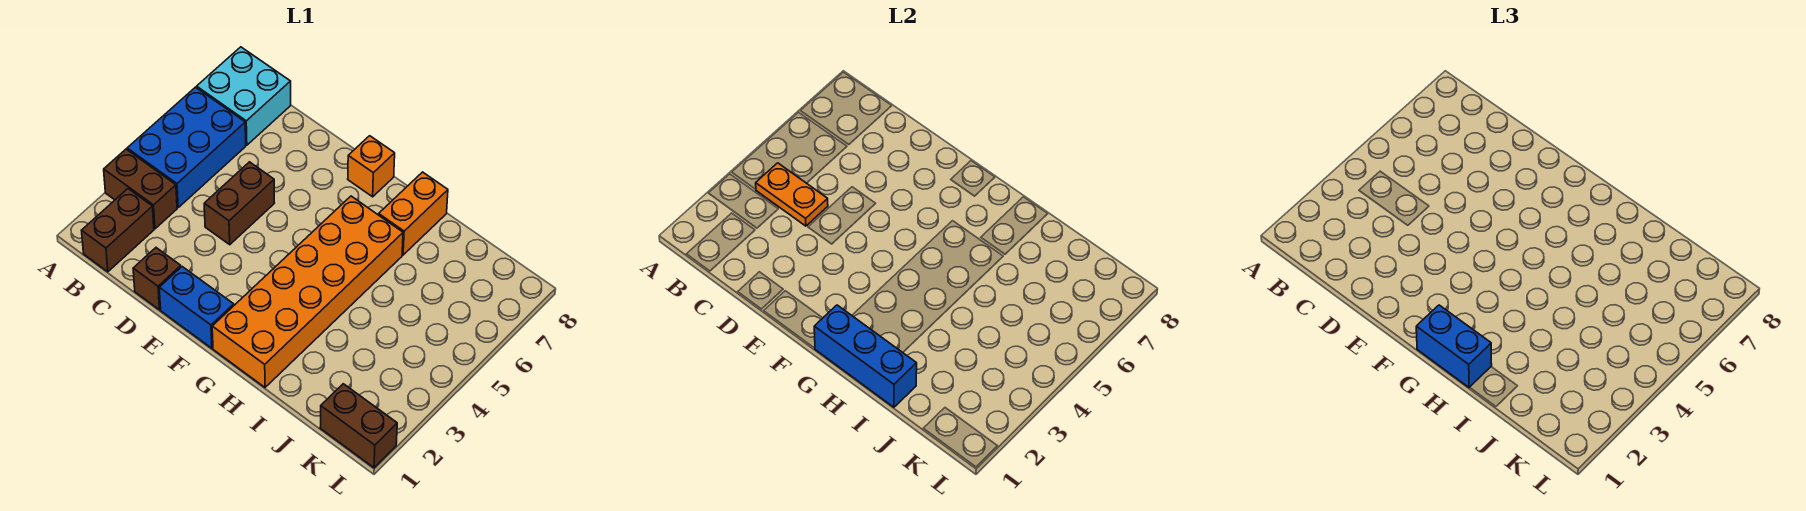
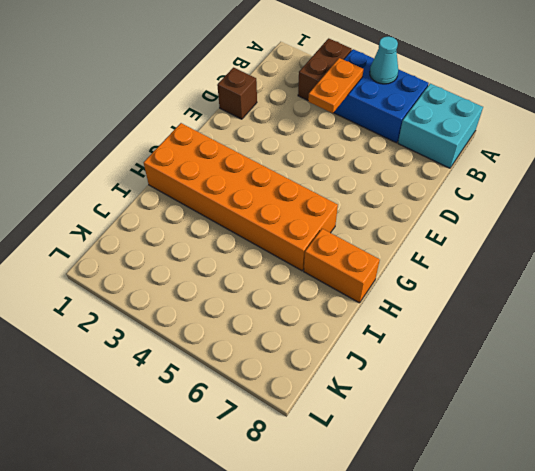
cyan cone A5 level 2 -> none
none -> brown brick B1:B2 level 1
none -> brown brick D4:D5 level 1
none -> blue brick E1:F1 level 1

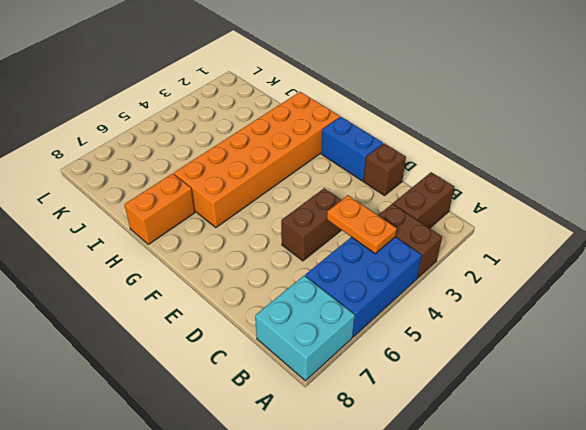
none -> orange brick F8 level 1
none -> brown brick K1:L1 level 1
none -> blue brick G1:I1 level 2

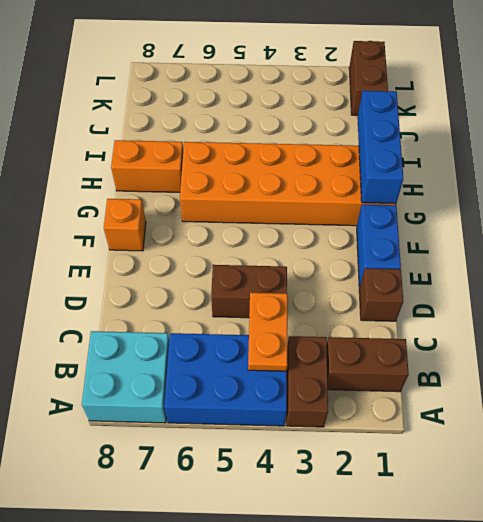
none -> blue brick G1:H1 level 3

